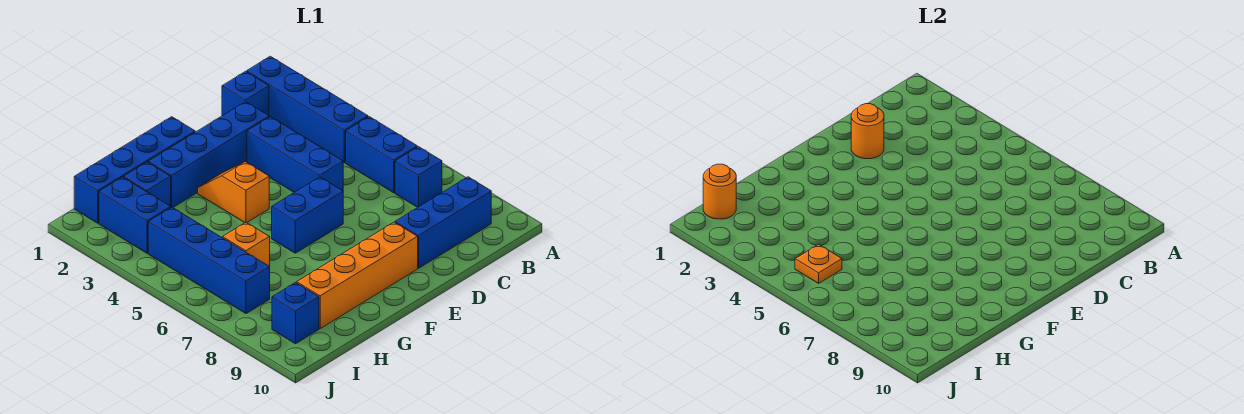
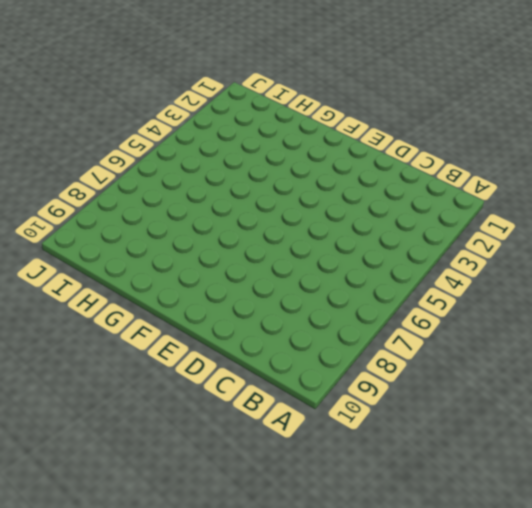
none -> blue brick B1:B4 level 1
none -> blue brick B5:B6 level 1
none -> blue brick B7 level 1

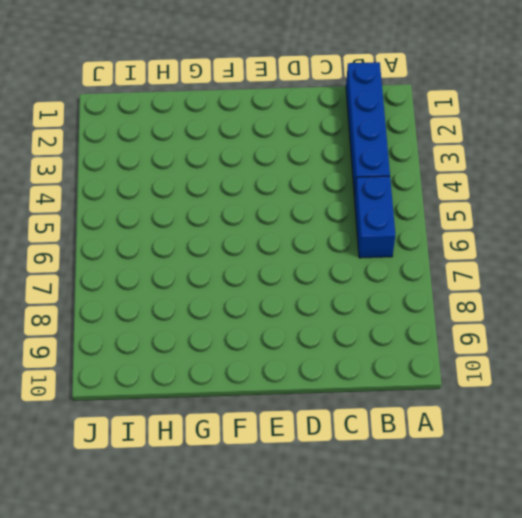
none -> blue brick B7 level 1
none -> blue brick B9:D9 level 1
none -> blue brick C1 level 1

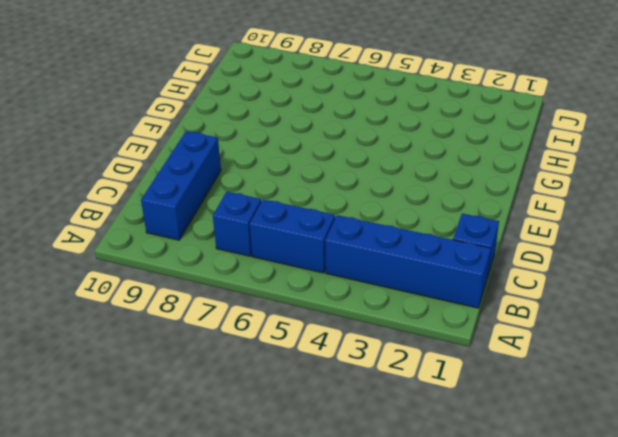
none -> blue brick D2:G2 level 1
none -> blue brick D3:D5 level 1
none -> blue brick E6:F6 level 1

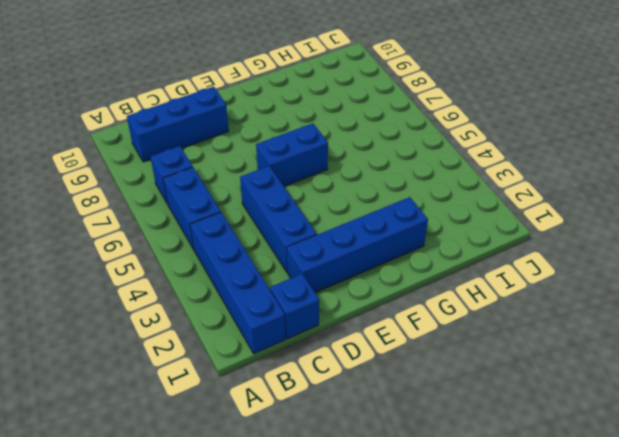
none -> orange brick E9:H9 level 1
none -> blue brick F1:I1 level 1
none -> orange slope F3:F4 level 1 top 4

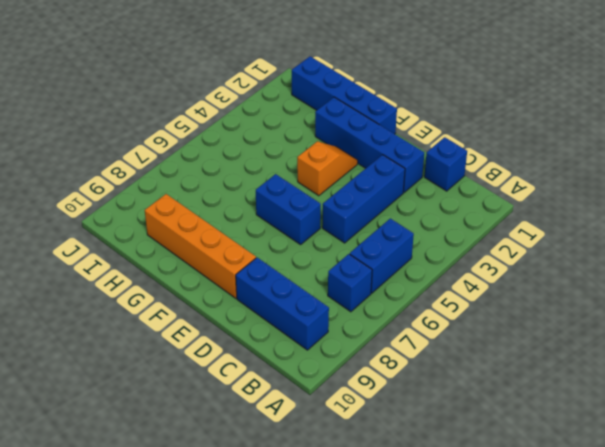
none -> blue brick B1:B4 level 1
none -> blue brick H2 level 1
none -> orange brick H6 level 1

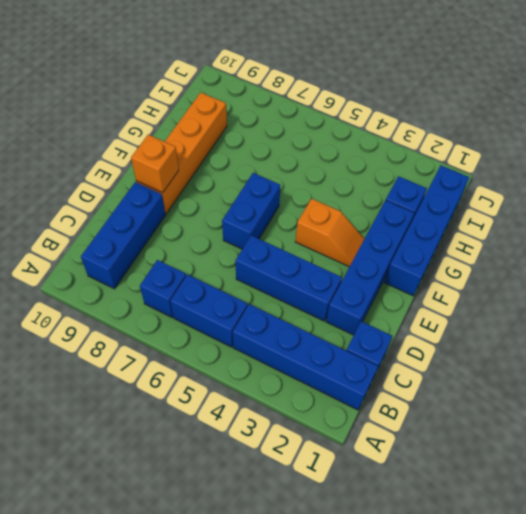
orange brick E9 level 2 -> orange brick H6 level 1
none -> blue brick I2:I3 level 1
none -> blue brick I4:I7 level 1
none -> blue brick I9 level 1

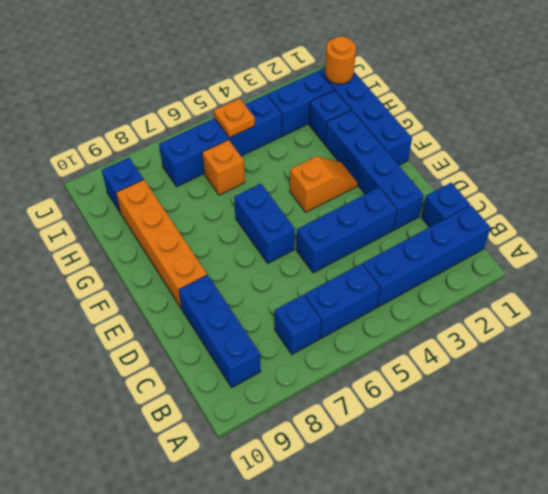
none -> orange round brick D2 level 2

